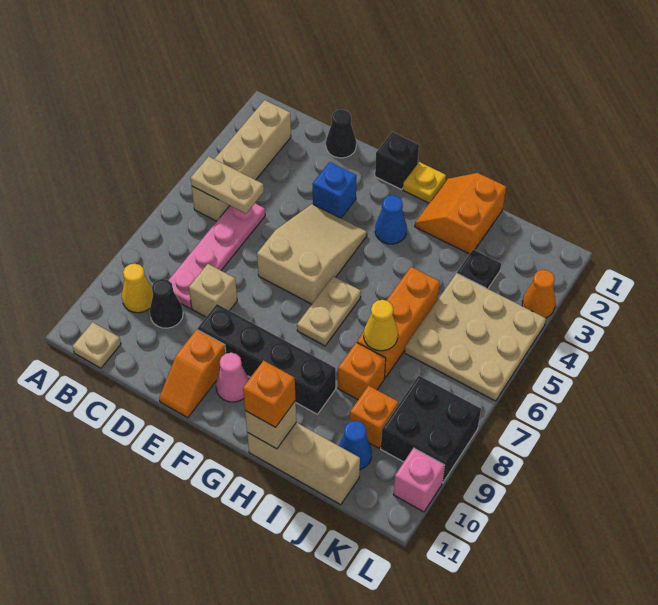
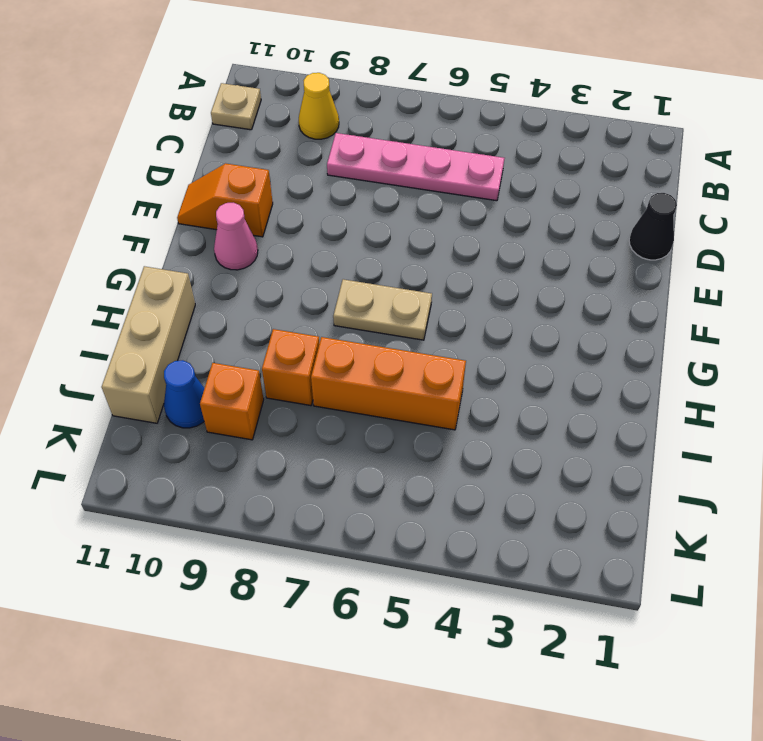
none -> tan brick B2:B5 level 1
none -> black cone C9 level 1
none -> tan brick D8 level 1
none -> blue brick E3 level 1

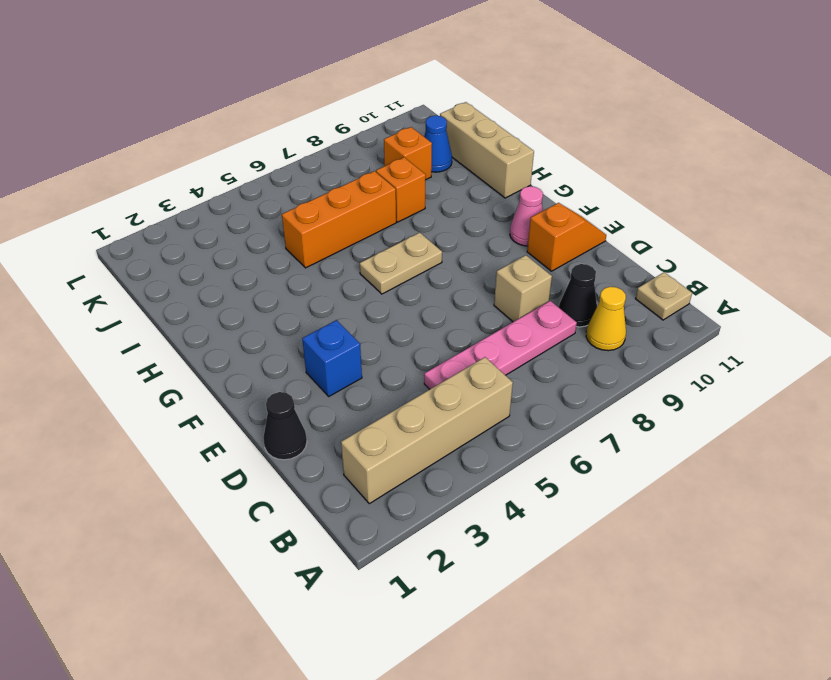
none -> tan slope E4:F6 level 1 top 6
none -> black brick E9:H9 level 1
none -> black brick F1 level 1
none -> yellow plate G1 level 1

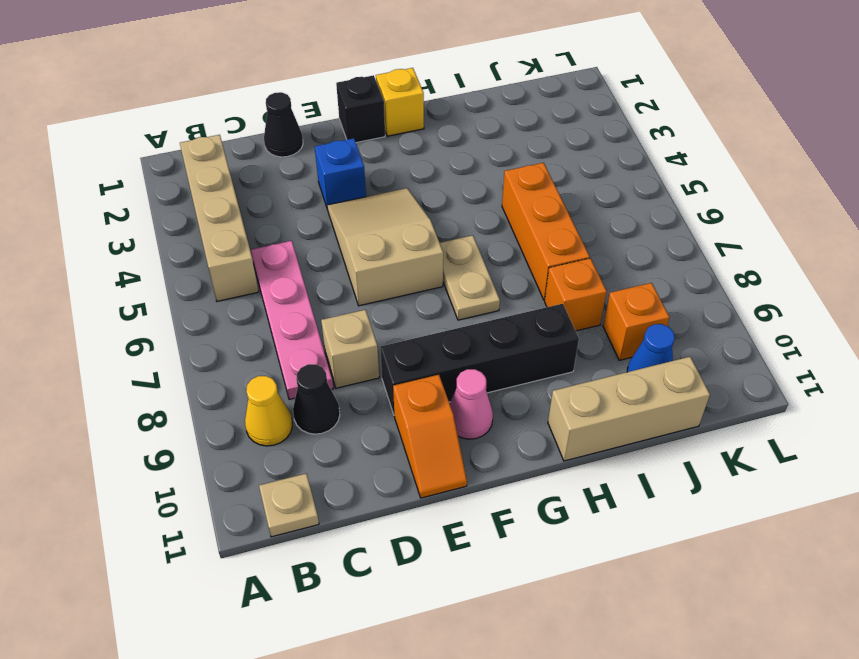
yellow brick G1 level 1 -> yellow plate G1 level 1
none -> blue cone G3 level 1
none -> orange slope H1:I2 level 1 top I
none -> black plate J3 level 1
none -> tan plate J4:L6 level 1

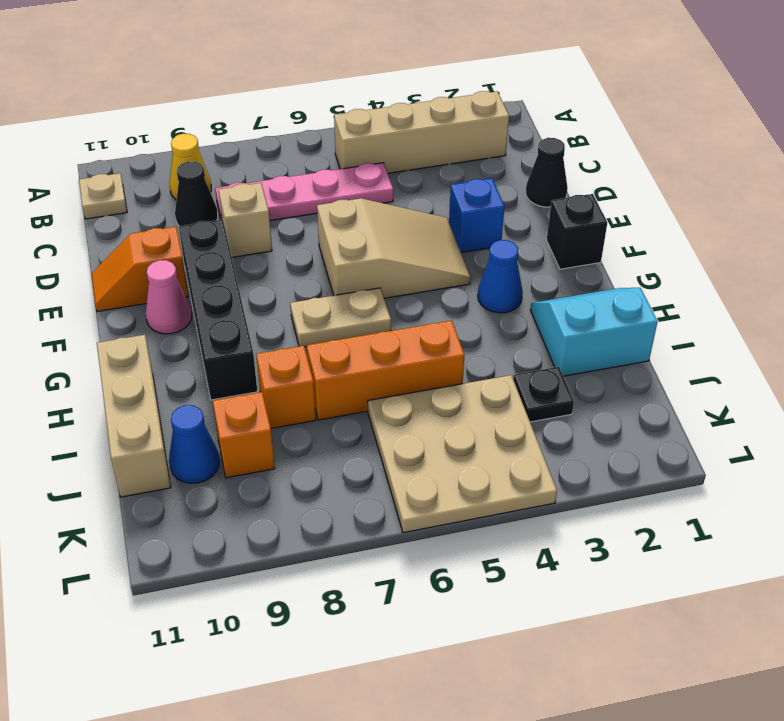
cyan slope H1:I2 level 1 top I -> orange slope H1:I2 level 1 top I
none -> yellow plate G1 level 1
none -> black brick K8:L9 level 1
none -> orange cone L3 level 1
none -> pink brick L10 level 1

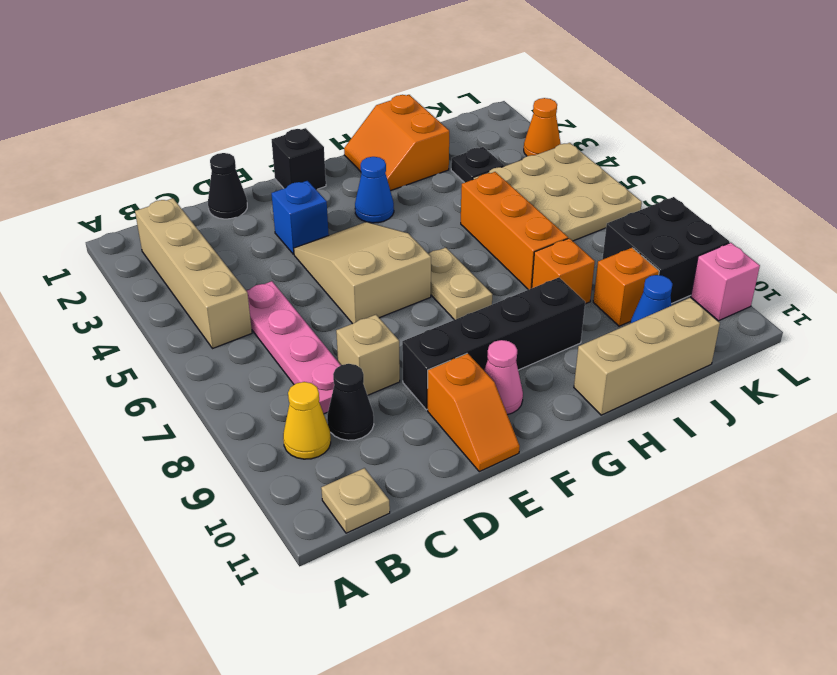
none -> yellow plate G1 level 1
none -> tan plate B5:C5 level 2
none -> tan brick H11 level 2
none -> yellow cone I7 level 2

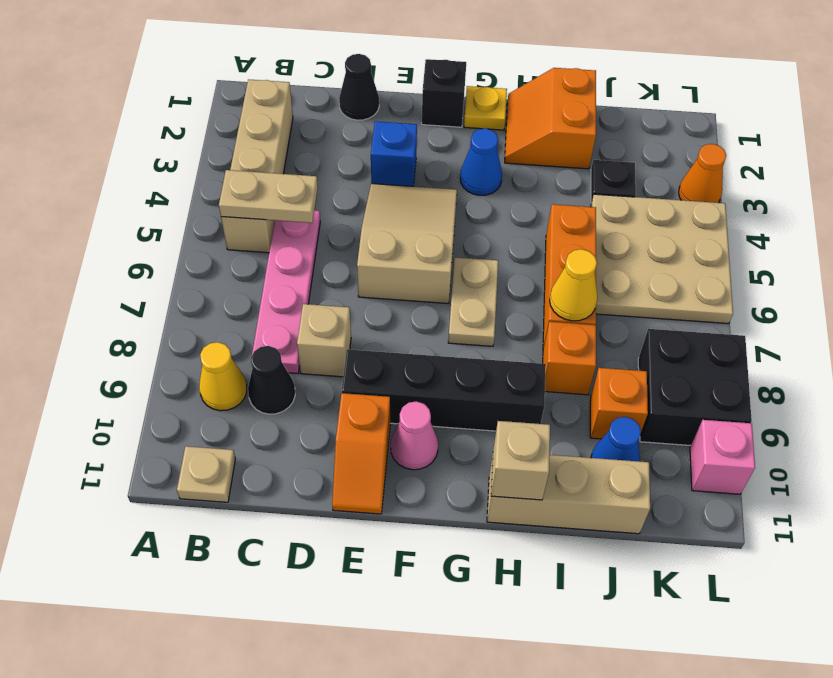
none -> orange brick H11 level 3

